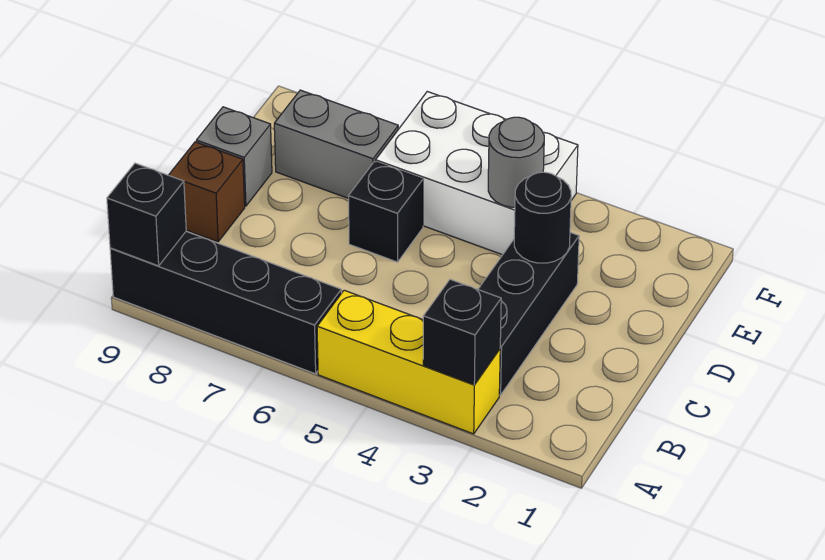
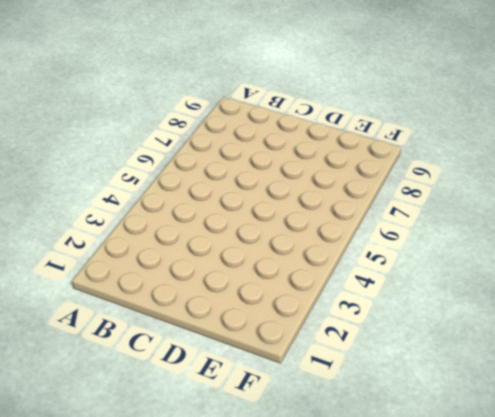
none -> yellow brick A3:A5 level 1
none -> black brick A6:A9 level 1
none -> black brick B3:D3 level 1

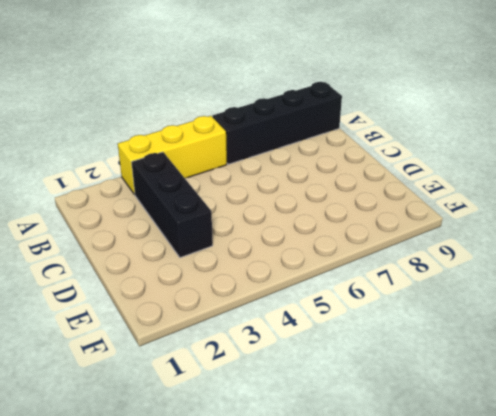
none -> brown brick C9 level 1
none -> black brick D6 level 1
none -> grey brick D9 level 1

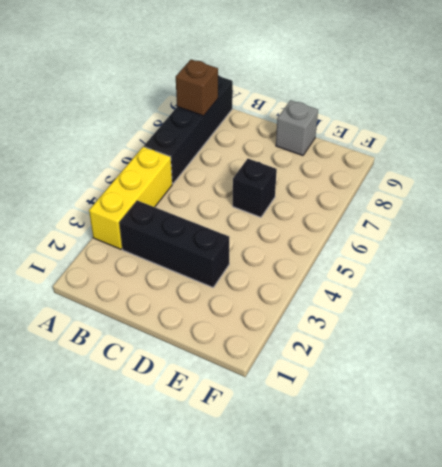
brown brick A8 level 2 -> brown brick C9 level 1
none -> white brick E4:F6 level 1
none -> grey brick E7:E8 level 1
none -> black brick A3 level 2

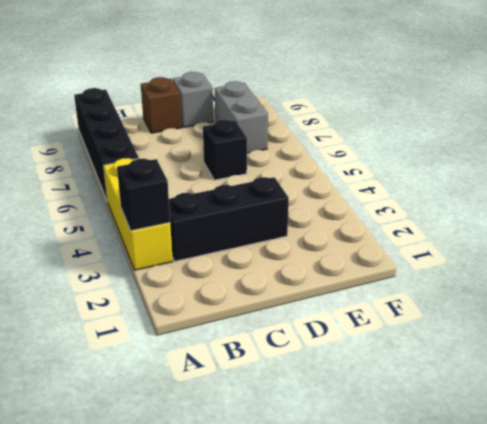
none -> white brick E4:F6 level 1
none -> black brick A9 level 2
none -> black round brick D3 level 2

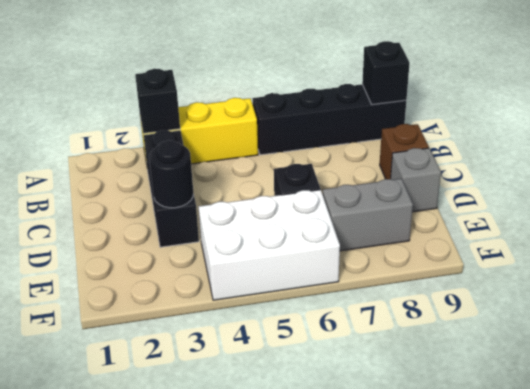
none -> grey round brick E4 level 2

